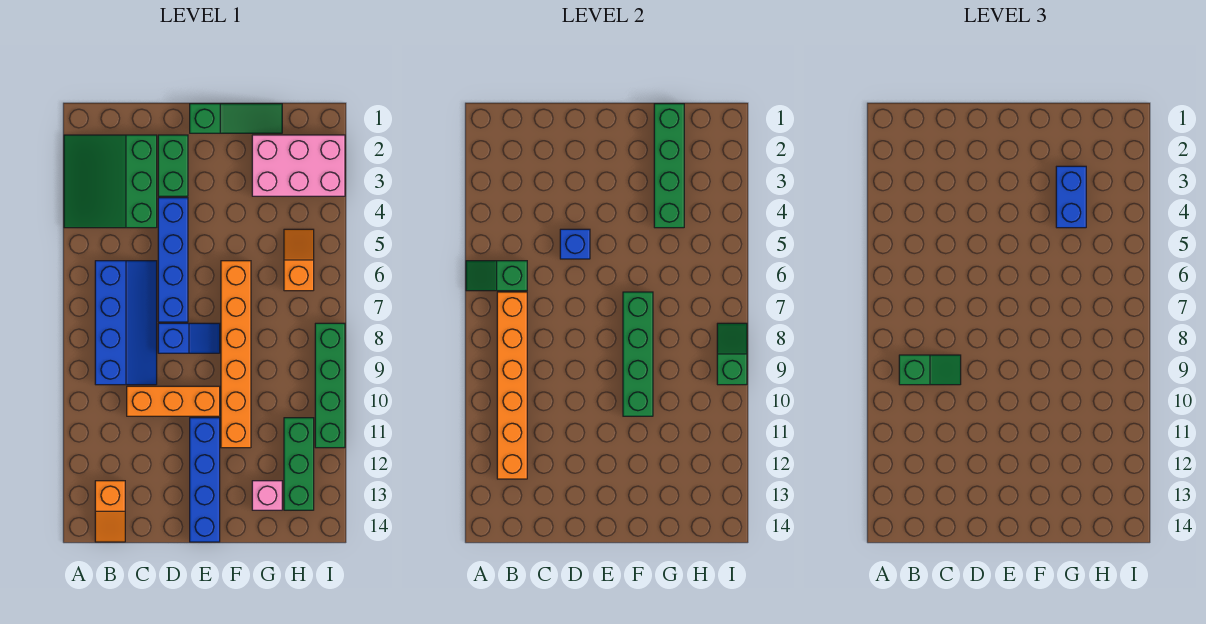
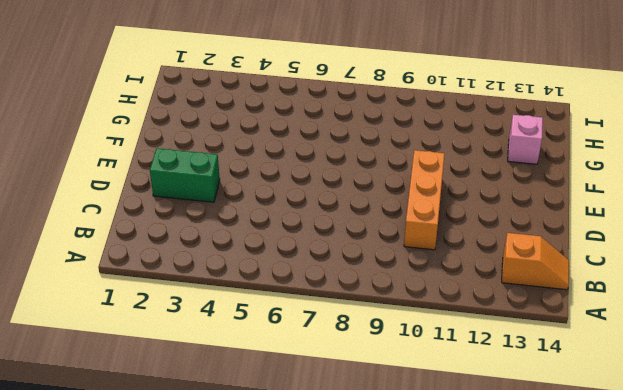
none -> green slope A2:C4 level 1 top C
none -> blue slope B6:C9 level 1 top B
none -> blue brick D4:D7 level 1

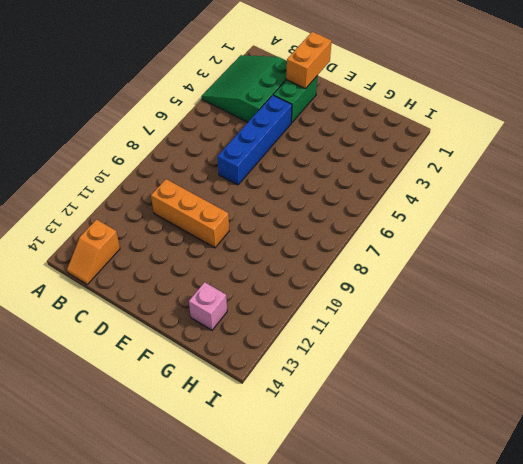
orange brick D1:D2 level 2 -> none
none -> blue slope B6:C9 level 1 top B
none -> blue slope D8:E8 level 1 top D
none -> green slope E1:G1 level 1 top E

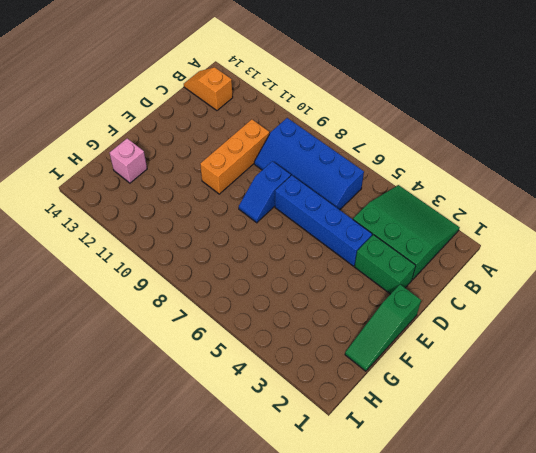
none -> blue brick E11:E14 level 1
none -> orange brick F6:F11 level 1
none -> pink brick G2:I3 level 1

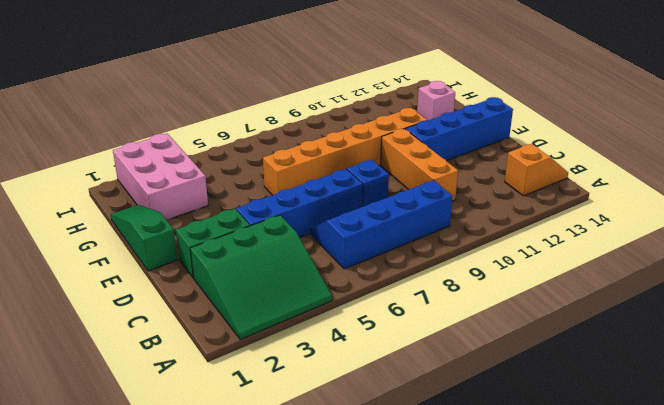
none -> orange slope H5:H6 level 1 top 6
none -> green brick H11:H13 level 1
none -> green brick I8:I11 level 1

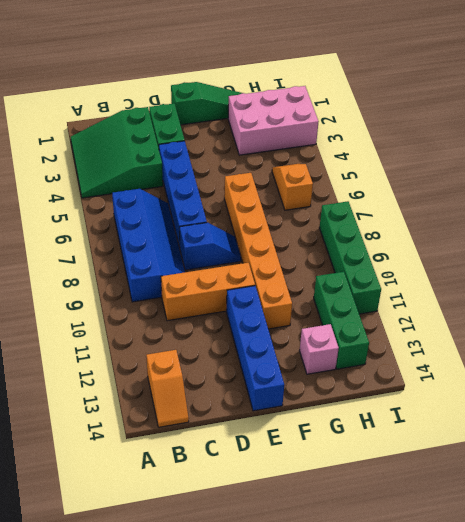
none -> green slope A6:B6 level 2 top B
none -> orange brick B7:B12 level 2
none -> blue brick D5 level 2

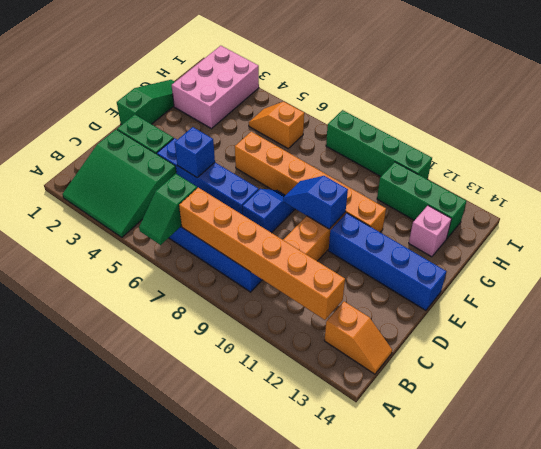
blue slope E9:E10 level 2 top 10 -> none
none -> green brick F7:F10 level 2
none -> green brick G1:G4 level 2
none -> green slope I8:I9 level 2 top 9

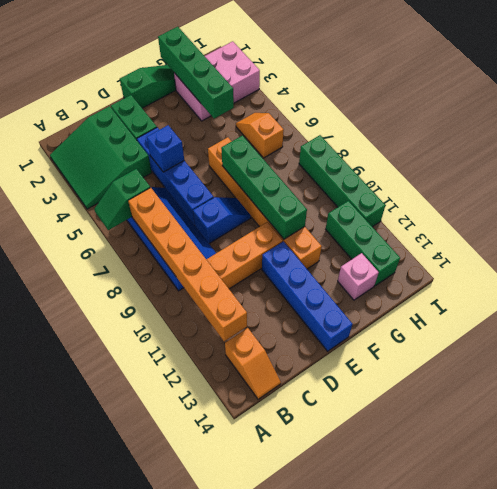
none -> green slope I8:I9 level 2 top 9
none -> green slope B9:C9 level 3 top B
none -> blue brick G3:G4 level 3

